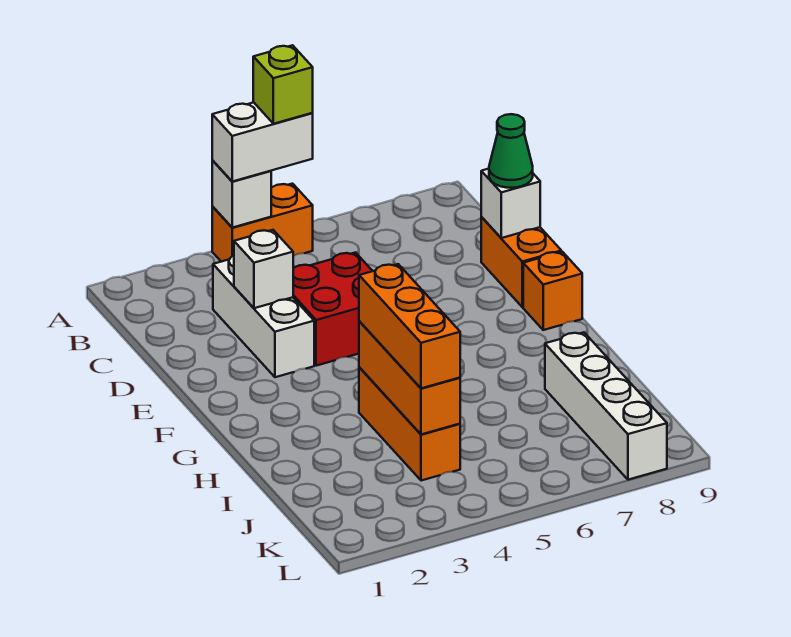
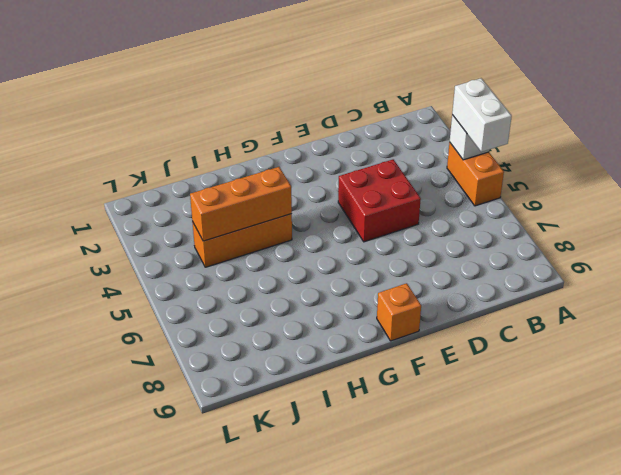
none -> white brick C3:E3 level 1
none -> orange brick D9:E9 level 1
none -> white brick I8:L8 level 1

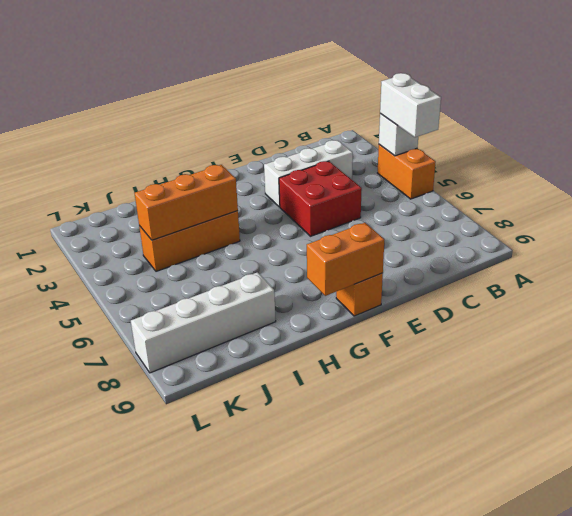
orange brick F9:G9 level 2 -> orange brick D9:E9 level 1
none -> white brick D3 level 2
none -> white brick D9 level 2
none -> green cone D9 level 3

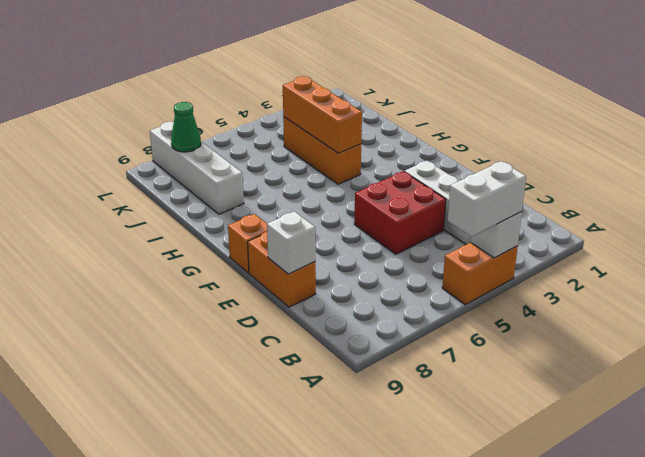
green cone K8 level 2 -> green cone D9 level 3
none -> white brick D3 level 2
none -> orange brick H4:J4 level 3
none -> lime brick A5 level 4

